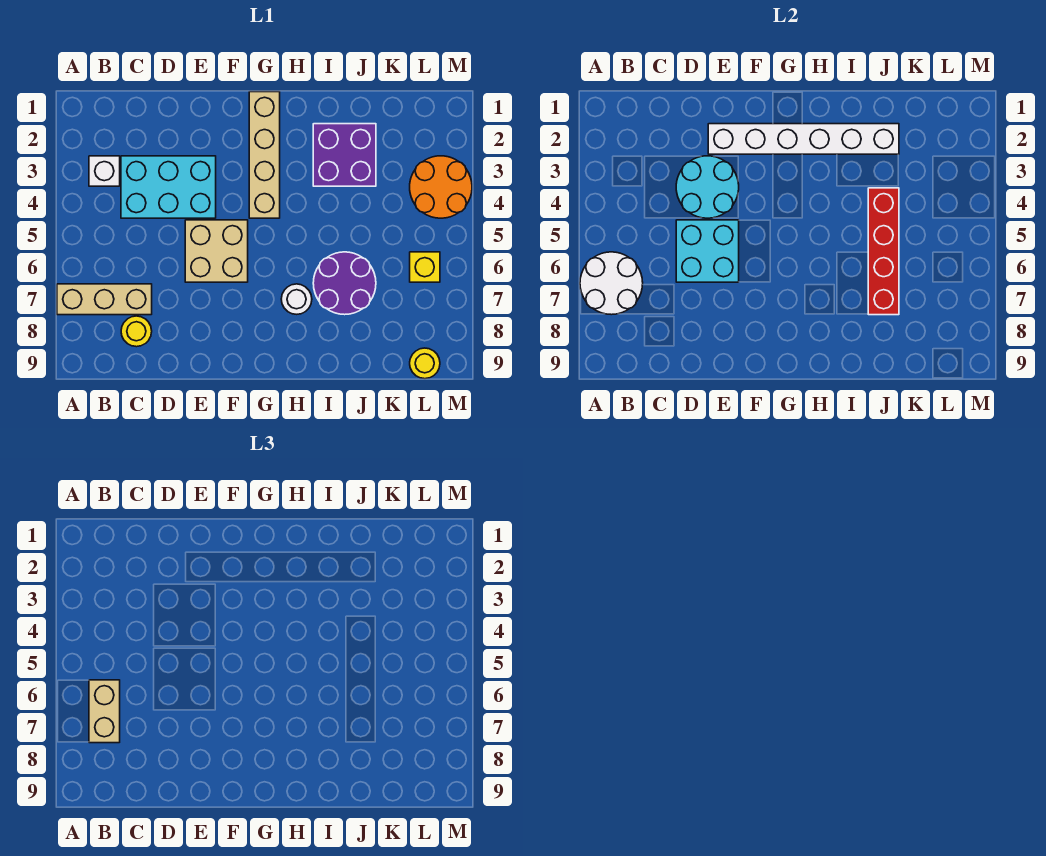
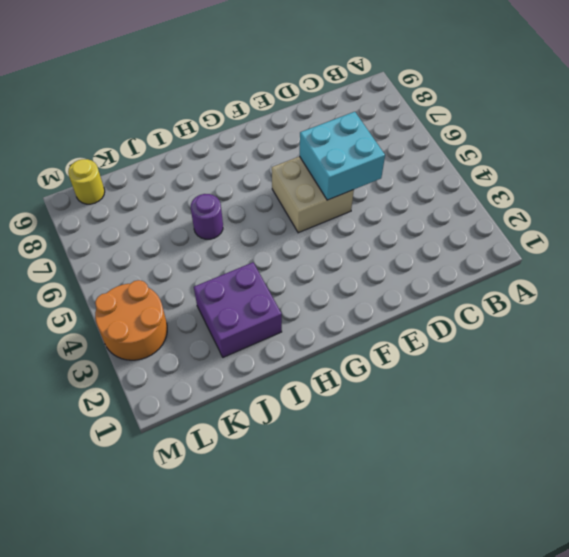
purple round brick I6 level 1 -> purple round brick I6:J7 level 1
none -> tan brick A7:C7 level 1
none -> white brick B3 level 1
none -> cyan brick C3:E4 level 1

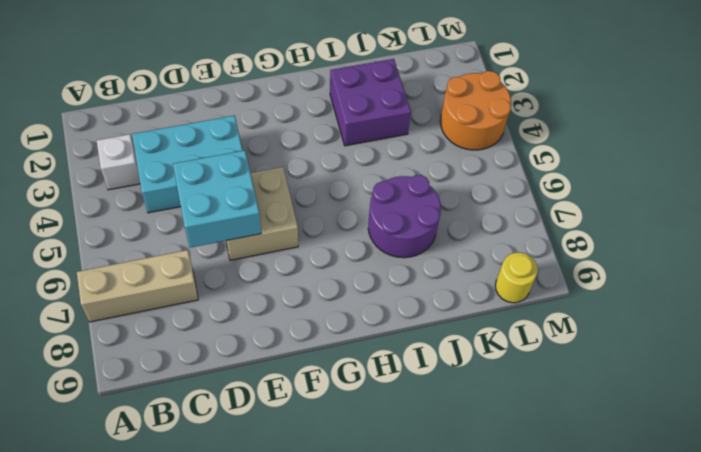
none -> yellow round brick C8 level 1
none -> tan brick G1:G4 level 1
none -> white round brick H7 level 1

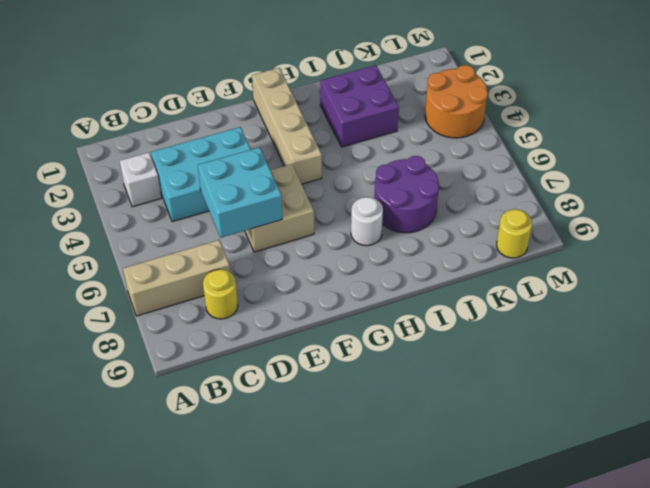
none -> yellow brick L6 level 1
none -> white round brick A6:B7 level 2
none -> cyan round brick D3:E4 level 2

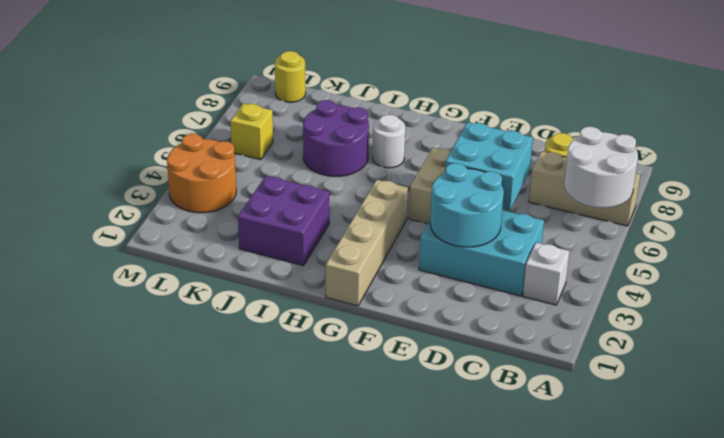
none -> white brick E2:J2 level 2
none -> red brick J4:J7 level 2
none -> tan brick B6:B7 level 3

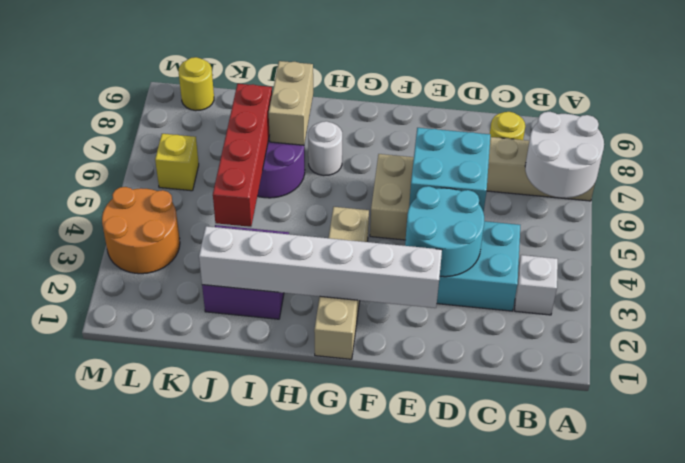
tan brick I7:I8 level 2 -> tan brick B6:B7 level 3

